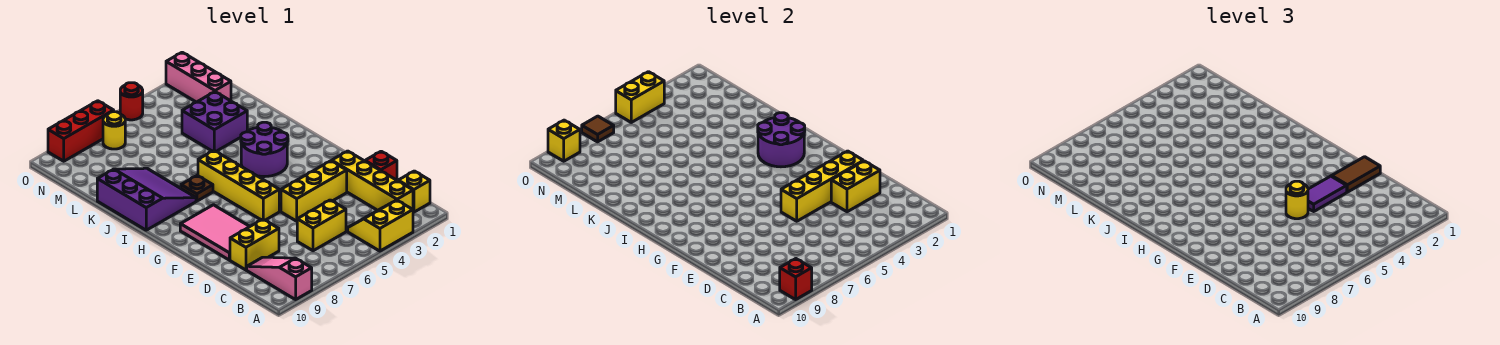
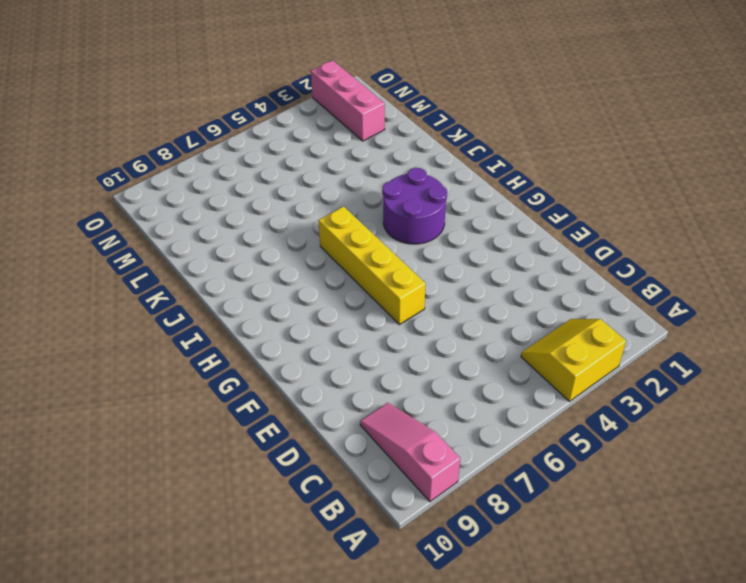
none -> yellow brick B1 level 1
none -> yellow brick B2:E2 level 1
none -> yellow brick C5:C6 level 1

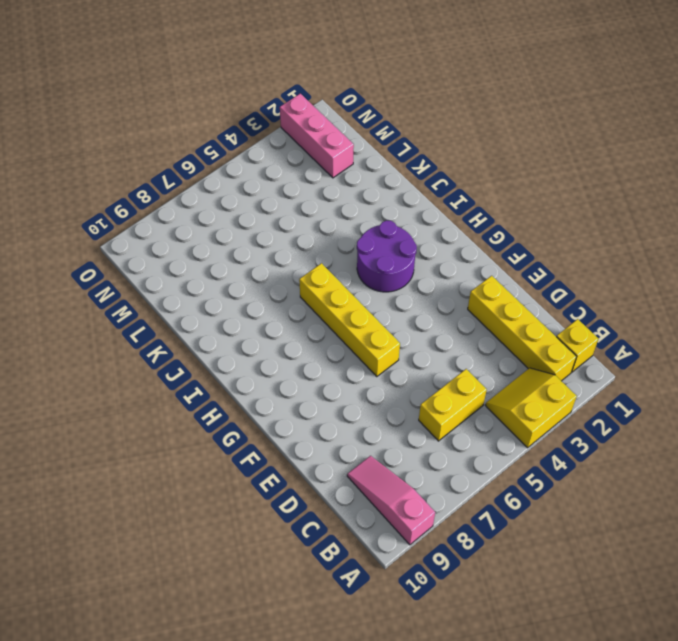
none -> red brick D1 level 1
none -> yellow brick D8:D9 level 1
none -> yellow brick E3:E5 level 1

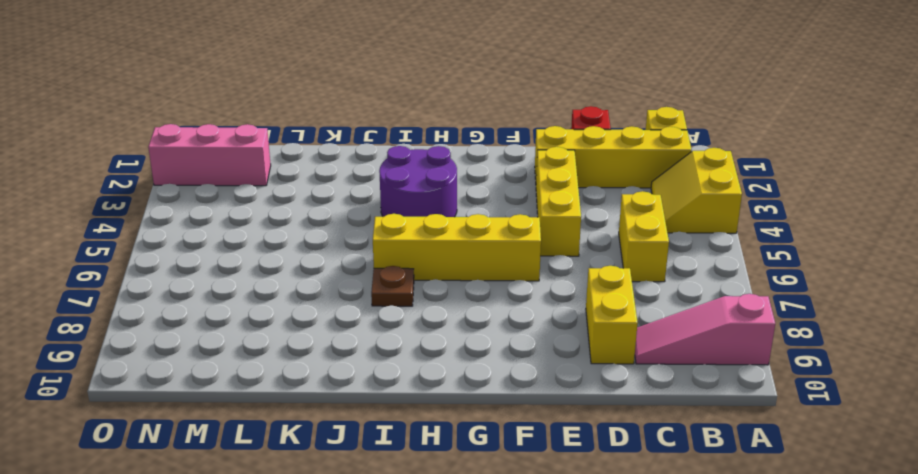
none -> pink tile E8:G9 level 1
none -> purple slope I8:K10 level 1 top 10
none -> purple brick K3:L4 level 1

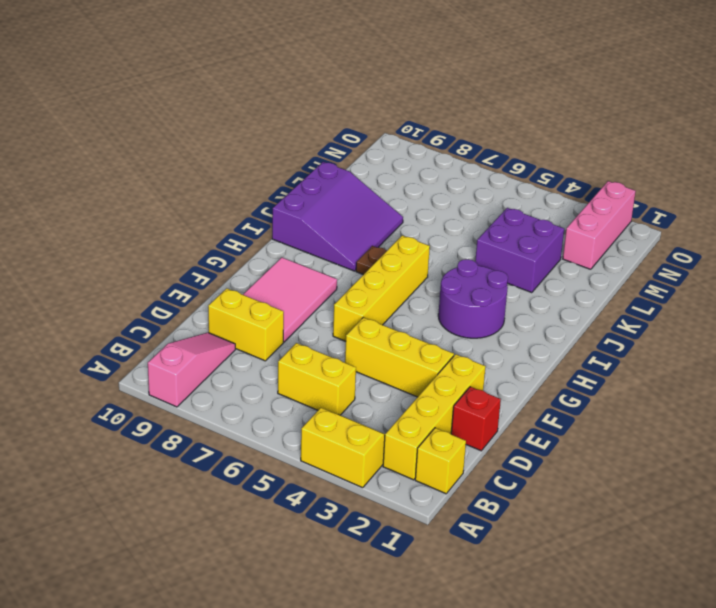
none -> yellow round brick N7 level 1
none -> red round brick O5 level 1
none -> red brick O7:O9 level 1

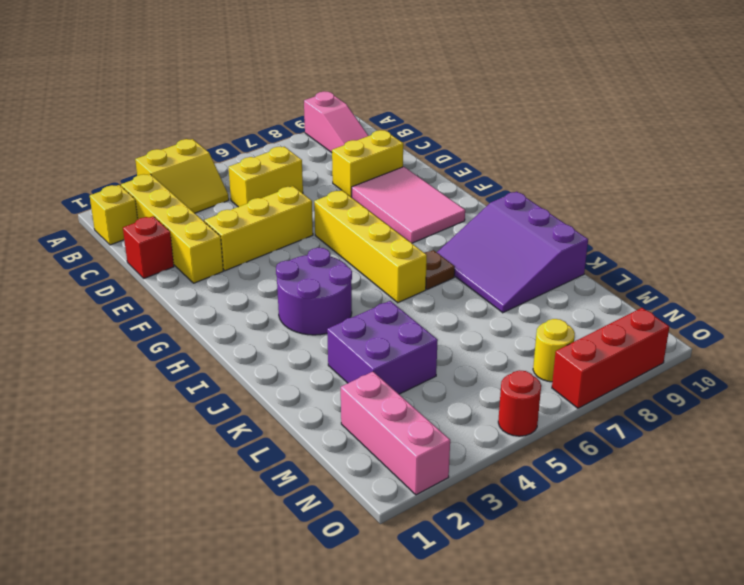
none -> red brick A9 level 2
none -> yellow brick D2:D3 level 2
none -> yellow brick E2:E5 level 2

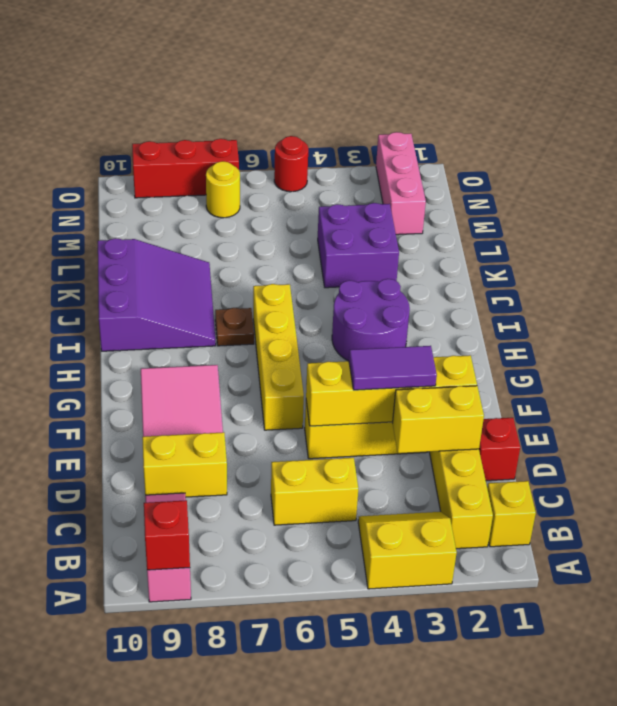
none -> purple round brick H2:I3 level 2
none -> yellow brick O4:O5 level 2
none -> brown tile O7 level 2

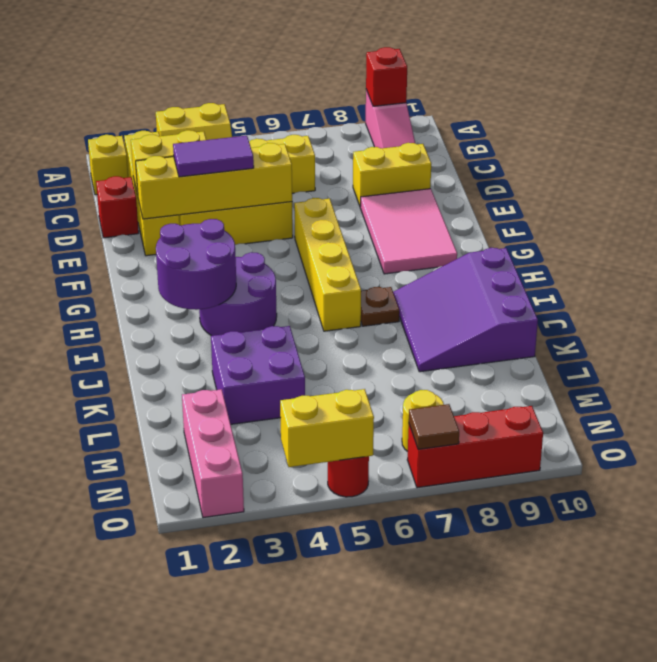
none -> yellow brick O9 level 2
none -> brown tile E1:E2 level 3
none -> yellow round brick E5 level 3

